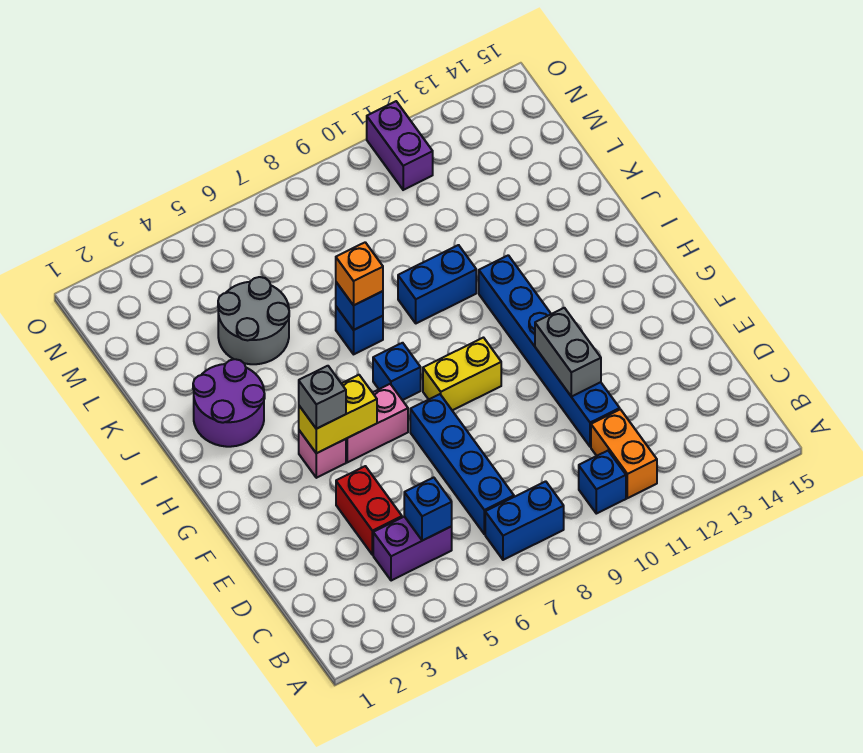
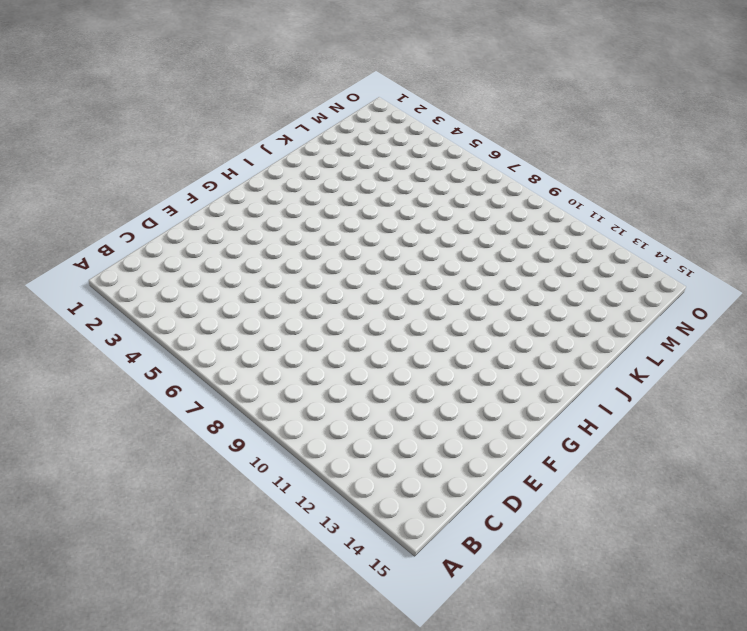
none -> blue brick B7:B8 level 1
none -> blue brick B10 level 1
none -> orange brick B11:C11 level 1

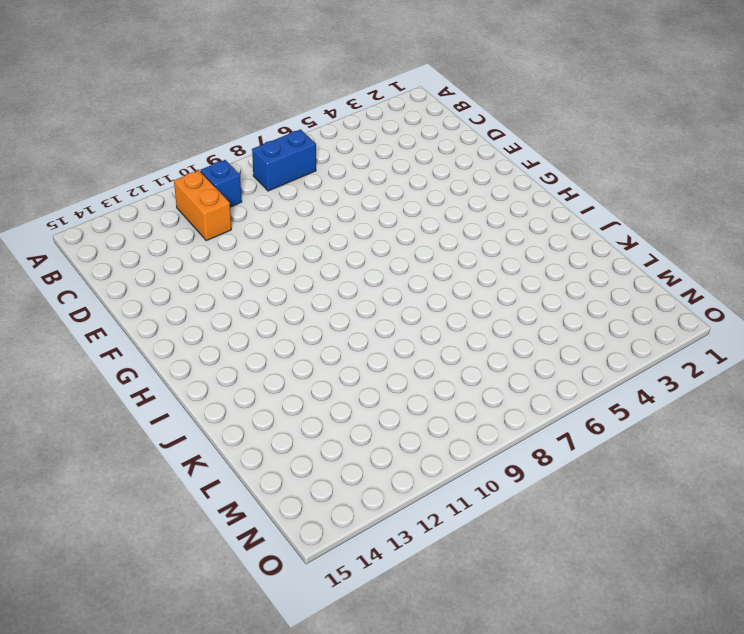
none -> purple brick C4:C5 level 1
none -> blue brick C7:F7 level 1
none -> red brick D4:E4 level 1

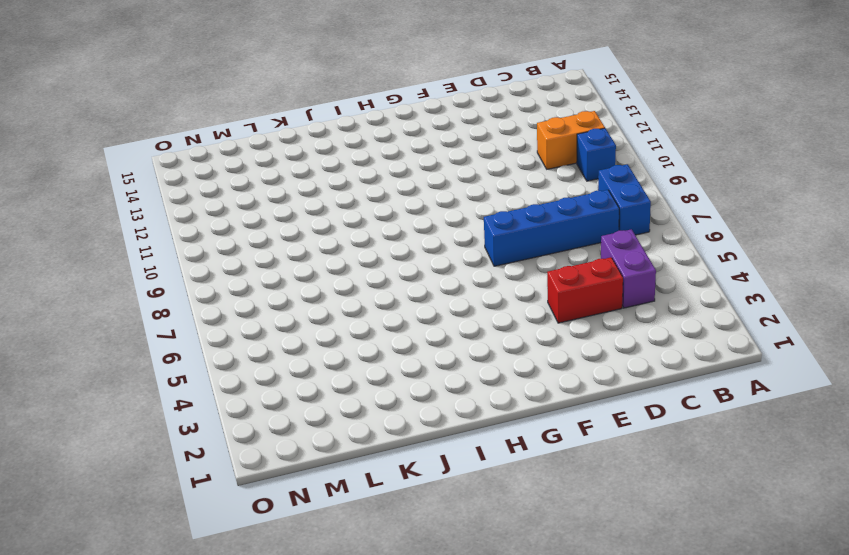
none -> blue brick D11:I11 level 1
none -> pink brick G4 level 1
none -> pink brick G5:G6 level 1

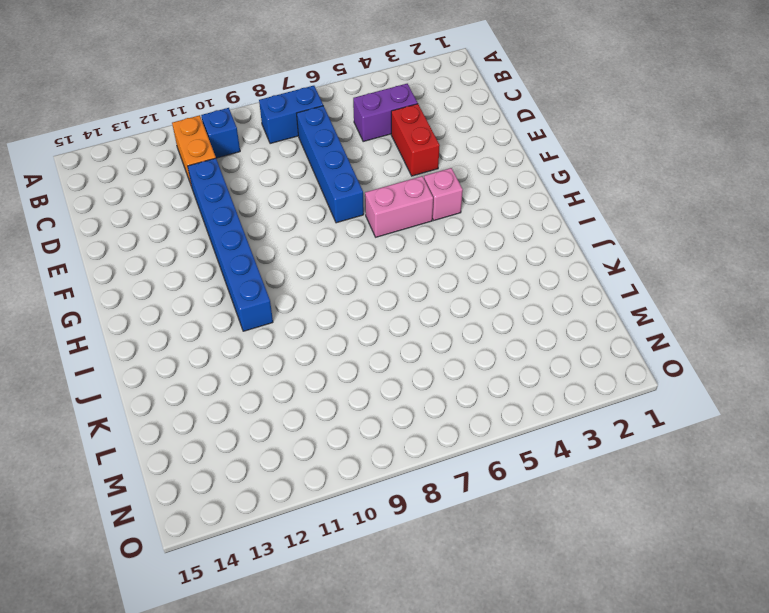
none -> yellow brick G8:G9 level 1
none -> blue brick H7 level 1
none -> purple round brick I2:J3 level 1

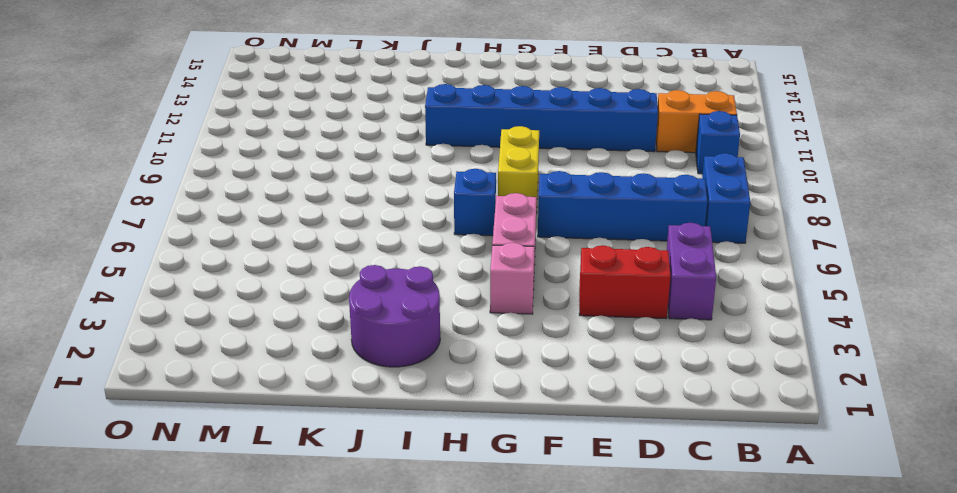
none -> blue brick J7 level 1
none -> blue brick J9:J10 level 1
none -> grey round brick K4:L5 level 1

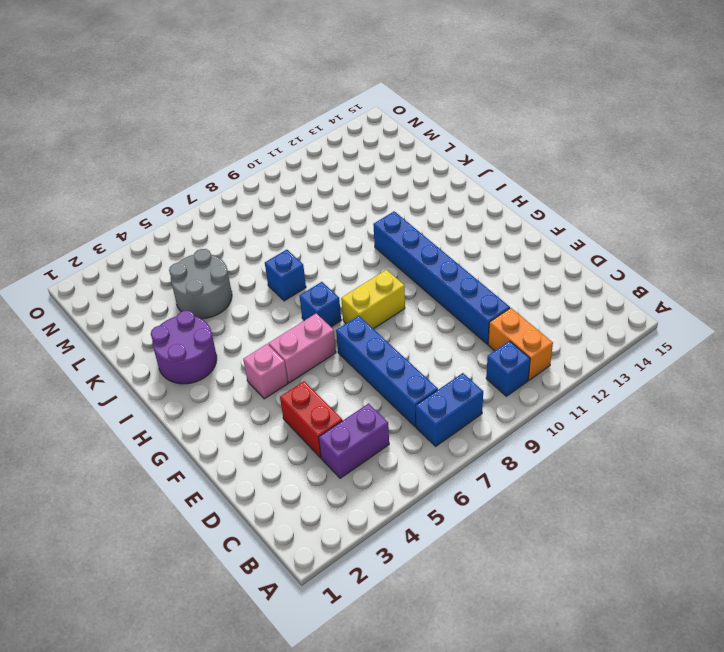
none -> blue brick J9:J10 level 1
none -> purple brick N11:O11 level 1
none -> blue brick C5 level 2

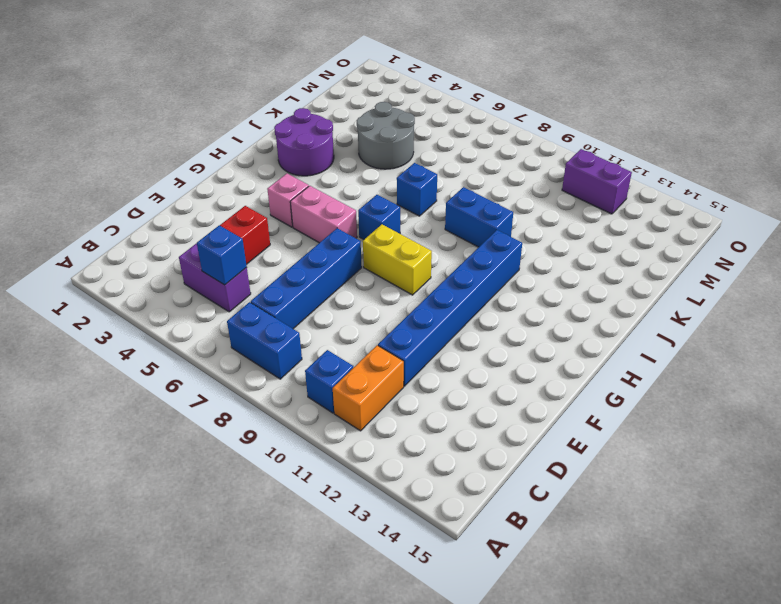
purple brick N11:N12 level 1 -> purple brick N11:O11 level 1
none -> grey brick E11:F11 level 2
none -> yellow brick G4:G5 level 2
none -> blue brick J7 level 2

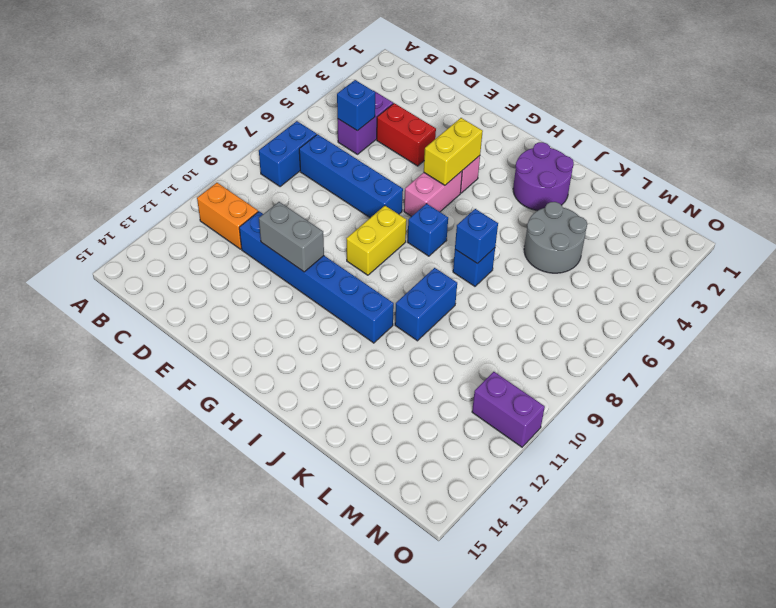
none -> blue brick B10 level 1
none -> grey brick G4 level 3
none -> orange brick J7 level 3

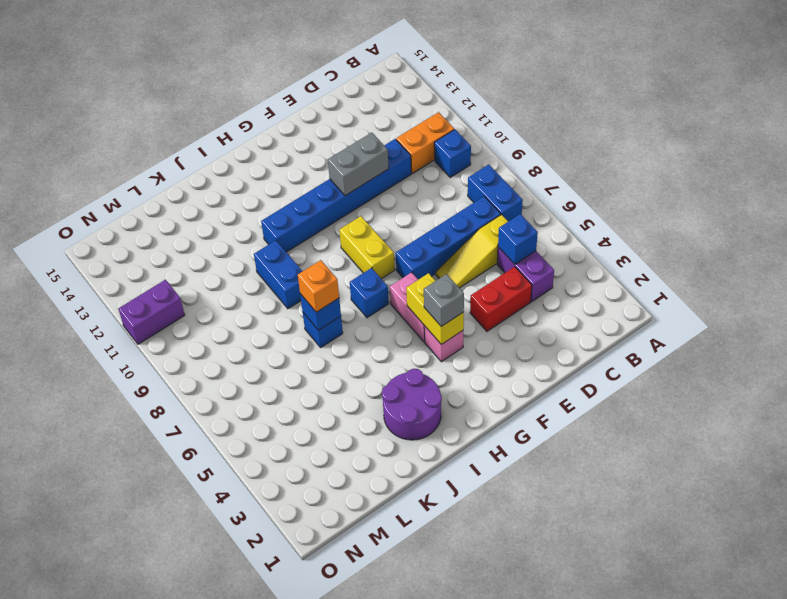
yellow slope C6:E6 level 1 top C -> none
none -> grey round brick K4:L5 level 1

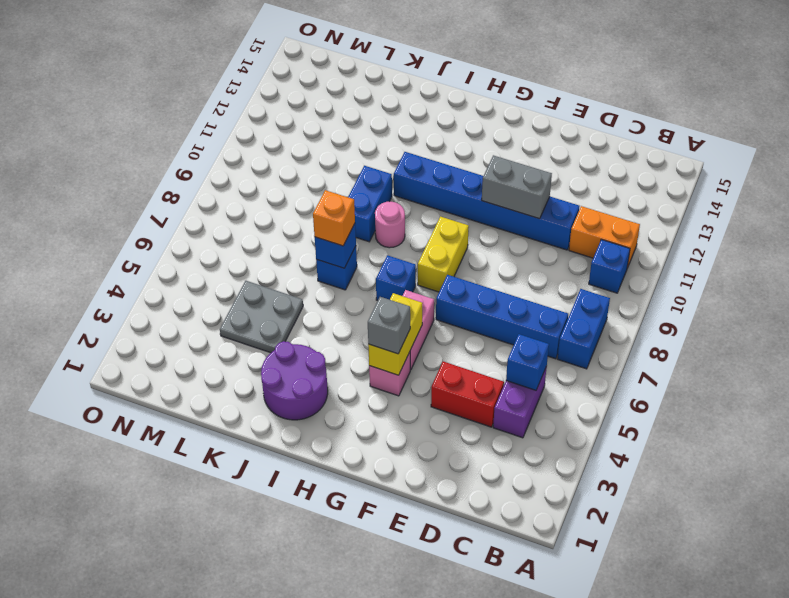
pink round brick I9 level 1 -> none
grey plate K4:L5 level 1 -> grey round brick K4:L5 level 1
none -> purple brick N11:O11 level 1

